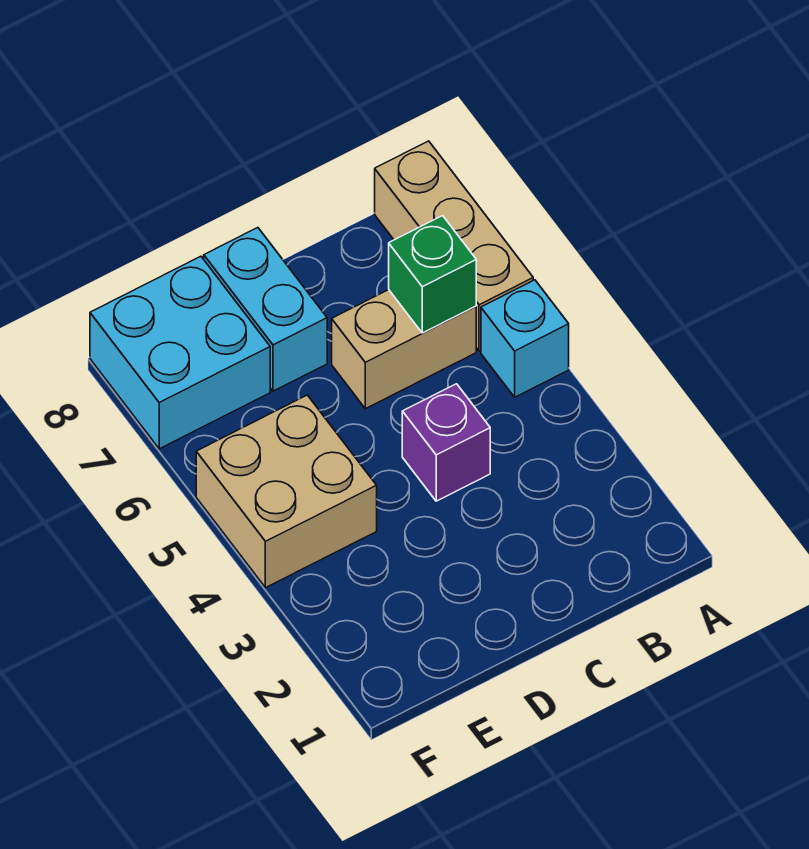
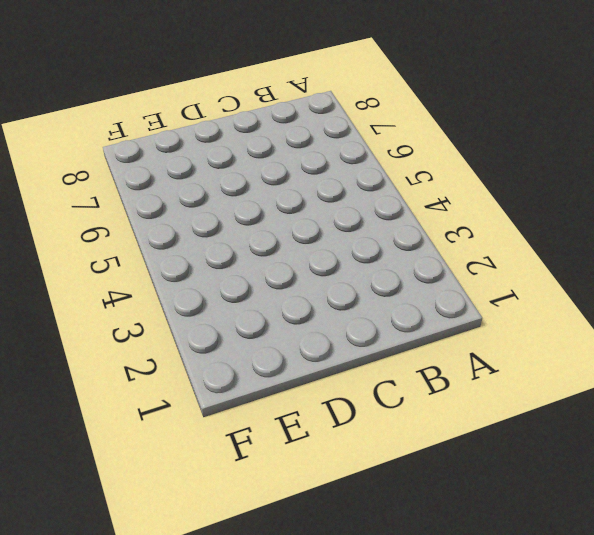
none -> cyan brick A5 level 1
none -> tan brick A6:A8 level 1

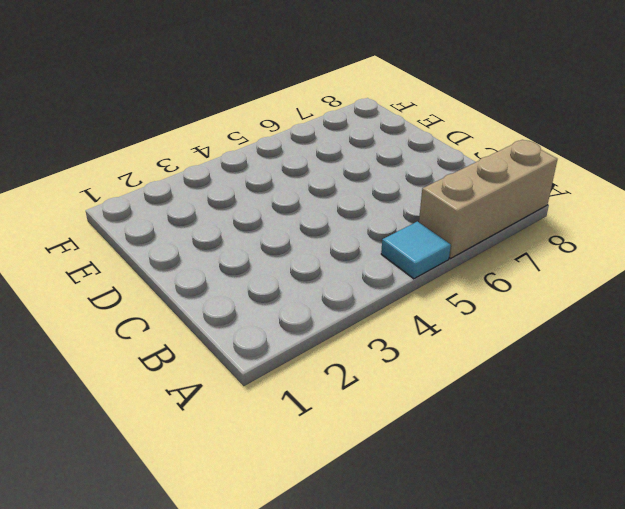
cyan tile A5 level 1 -> cyan brick A5 level 1
none -> tan brick B6:C6 level 1
none -> purple brick C4 level 1

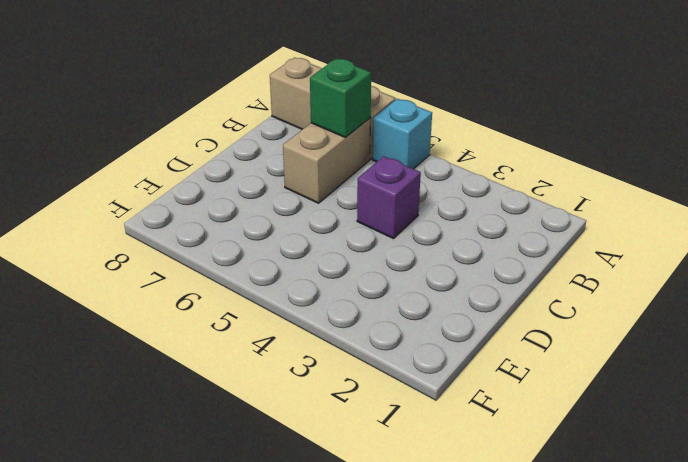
none -> cyan brick D7:D8 level 1
none -> tan brick E4:F5 level 1

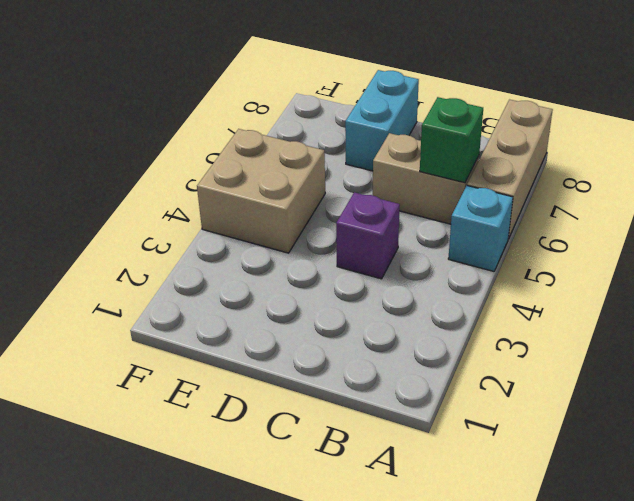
none -> cyan brick E7:F8 level 1

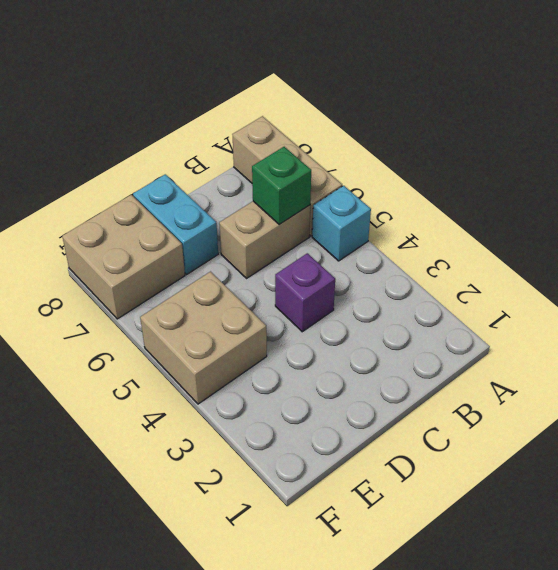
tan brick E7:F8 level 1 -> cyan brick E7:F8 level 1

